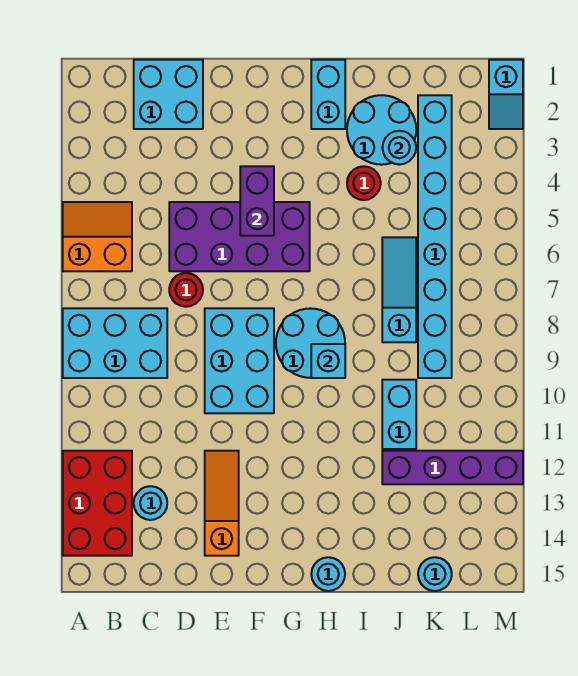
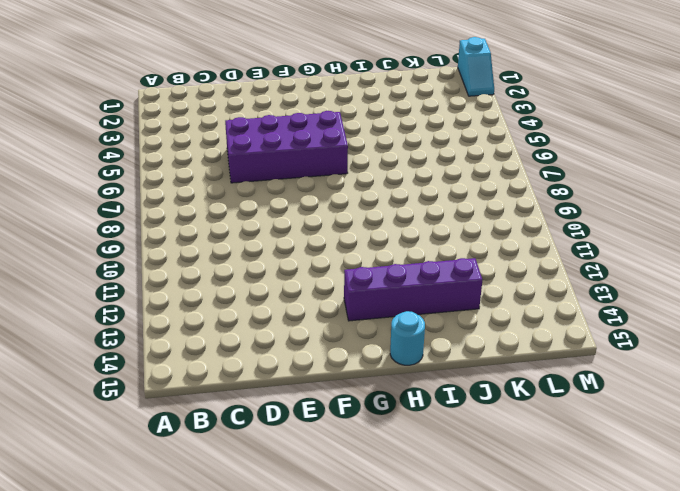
purple brick G13:J13 level 1 -> purple brick J12:M12 level 1
none -> orange slope A5:B6 level 1 top 6
none -> cyan brick A8:C9 level 1
none -> red brick A12:B14 level 1

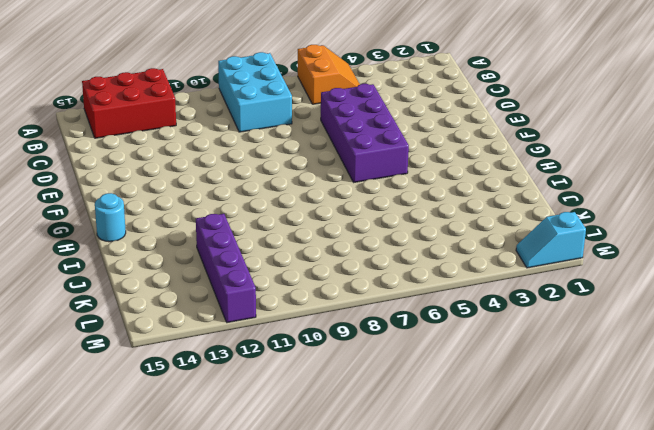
none -> cyan brick C1:D2 level 1
none -> cyan round brick C13 level 1
none -> red round brick D7 level 1

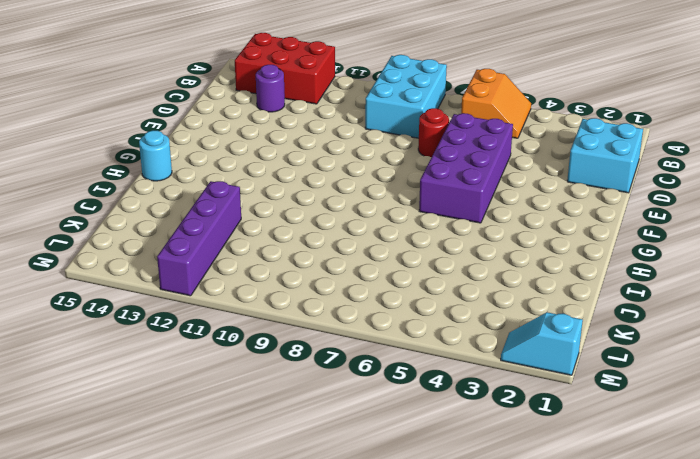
purple round brick C13 level 1 -> cyan round brick C13 level 1
none -> cyan brick E8:F10 level 1
none -> orange slope E12:E14 level 1 top 14
none -> cyan round brick G8:H9 level 1

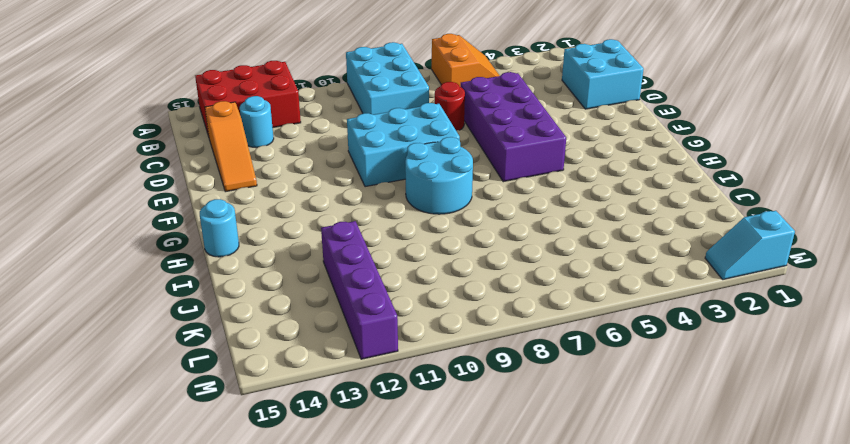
orange slope C14:E14 level 1 top C -> orange slope E12:E14 level 1 top 14
none -> cyan brick H1:H2 level 1
none -> cyan round brick I2:J3 level 1
none -> red round brick I4 level 1

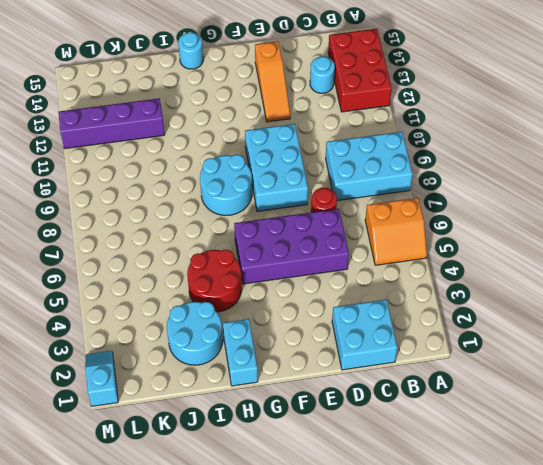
red round brick H4:I5 level 1 -> red round brick I4 level 1
none -> cyan slope J6:J8 level 1 top 8
none -> cyan brick J10:J11 level 1
none -> cyan brick K2:K9 level 1

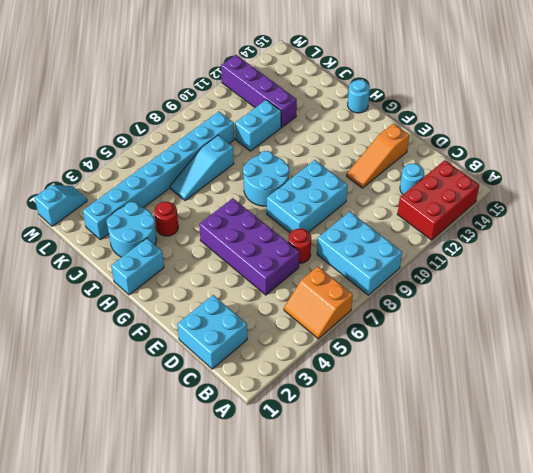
none -> cyan round brick K15 level 1
none -> purple brick F4:F5 level 2
none -> cyan brick H9 level 2

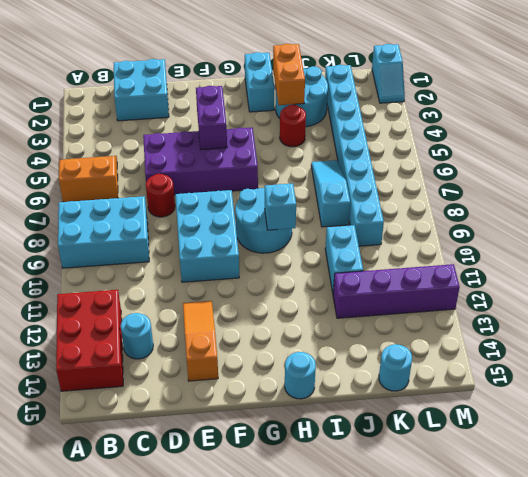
orange brick I2:I3 level 2 -> none
none -> cyan round brick J3 level 2

